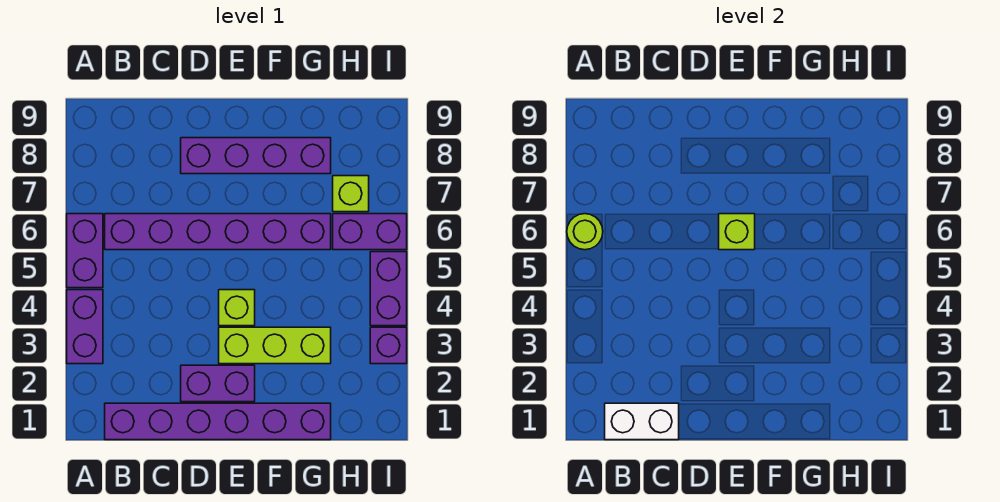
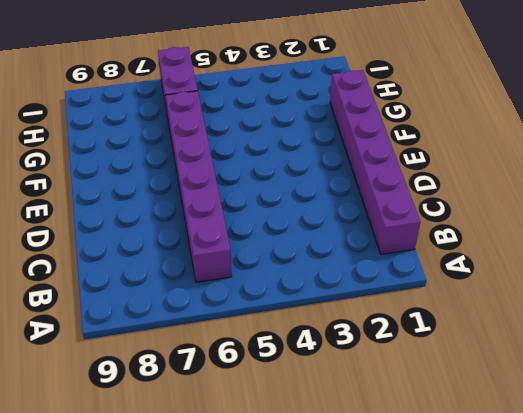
none -> purple brick A3:A4 level 1
none -> purple brick A5:A6 level 1
none -> purple brick D2:E2 level 1

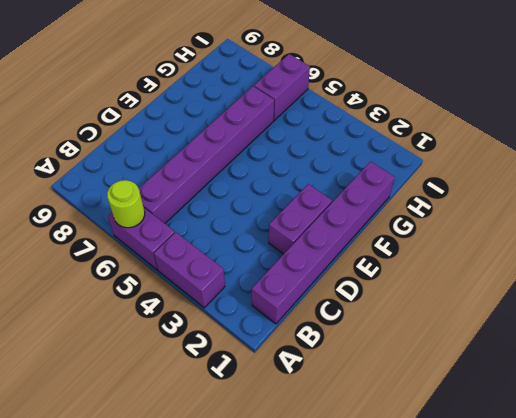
none -> purple brick D8:G8 level 1
none -> lime brick E3:G3 level 1
none -> lime brick E4 level 1

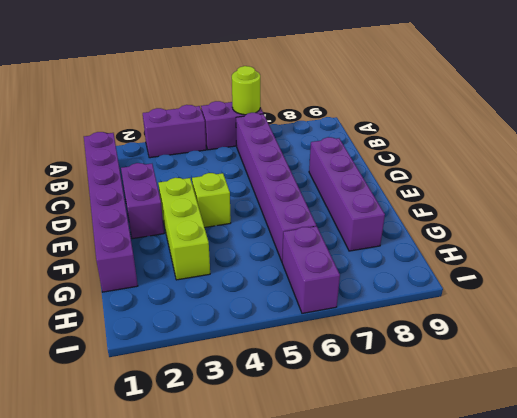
none -> lime brick H7 level 1
none -> purple brick I3 level 1
none -> purple brick I4:I5 level 1

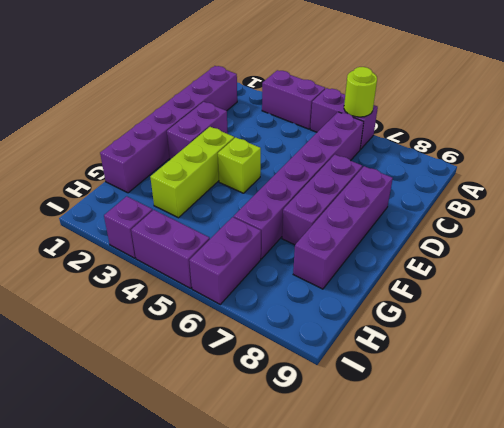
purple brick D7:F7 level 1 -> none
none -> lime brick H7 level 1
none -> white brick B1:C1 level 2
none -> lime brick E6 level 2

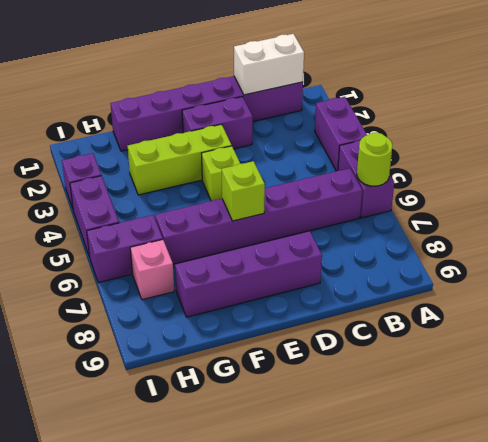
pink brick H7 level 1 -> lime brick H7 level 1

